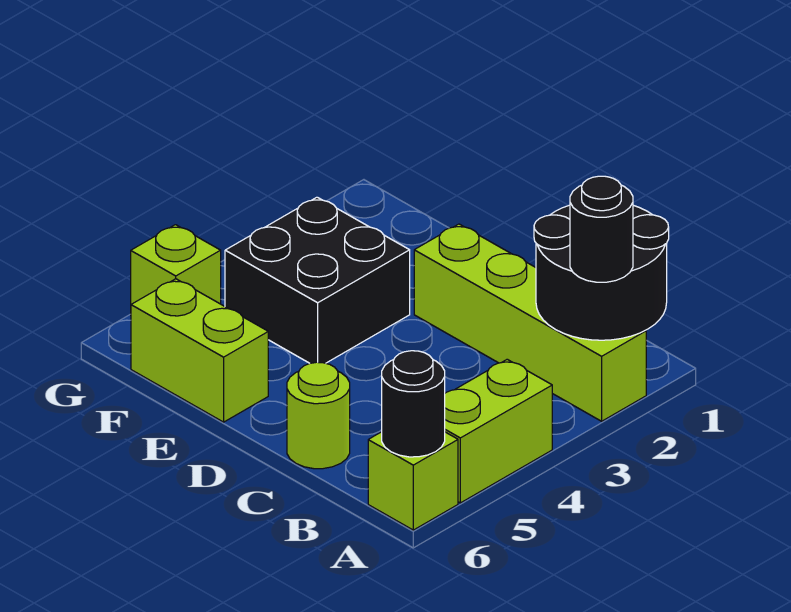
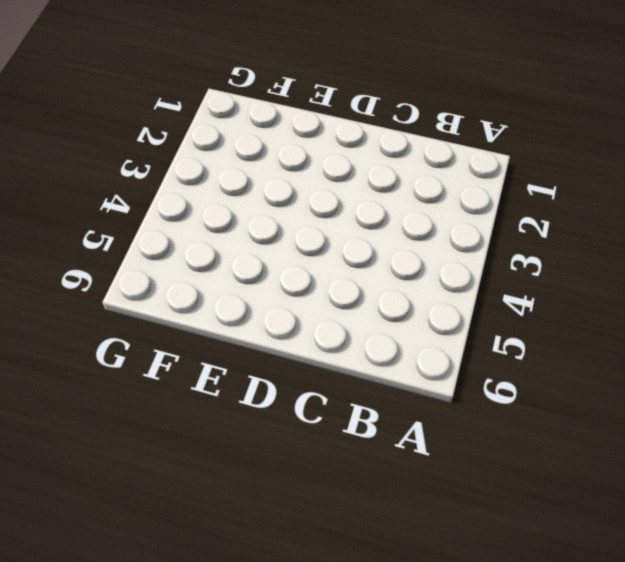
none -> lime brick A2:D2 level 1
none -> lime brick A4:A5 level 1

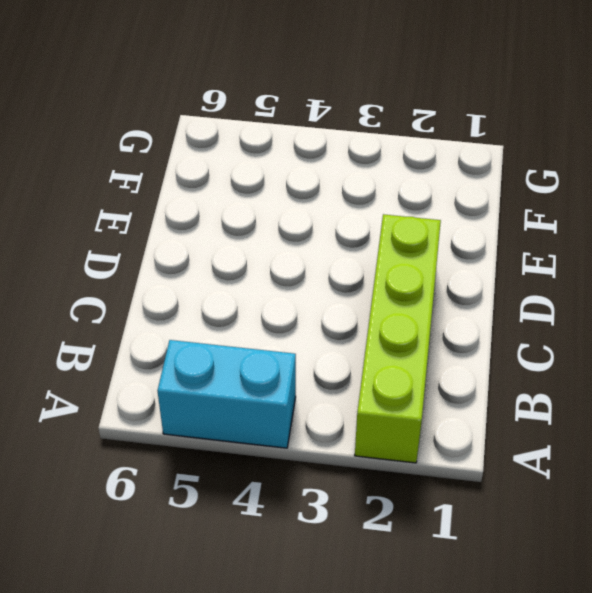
cyan brick A4:A5 level 1 -> lime brick A4:A5 level 1
none -> lime brick A6 level 1
none -> lime round brick C6 level 1

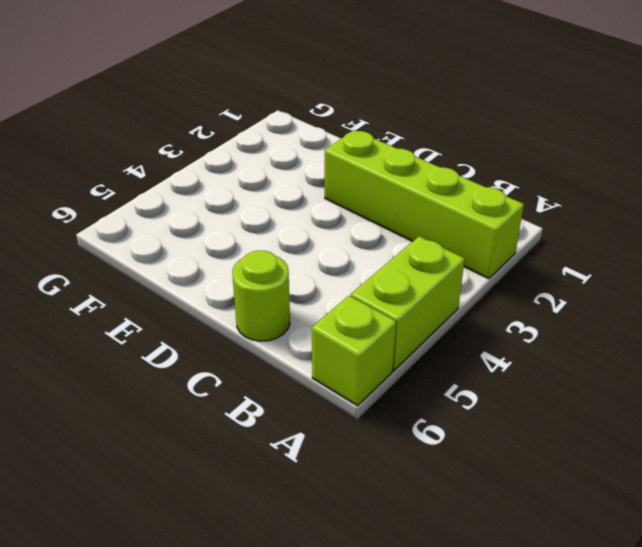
none -> black brick E3:F4 level 1
none -> lime brick E6:F6 level 1

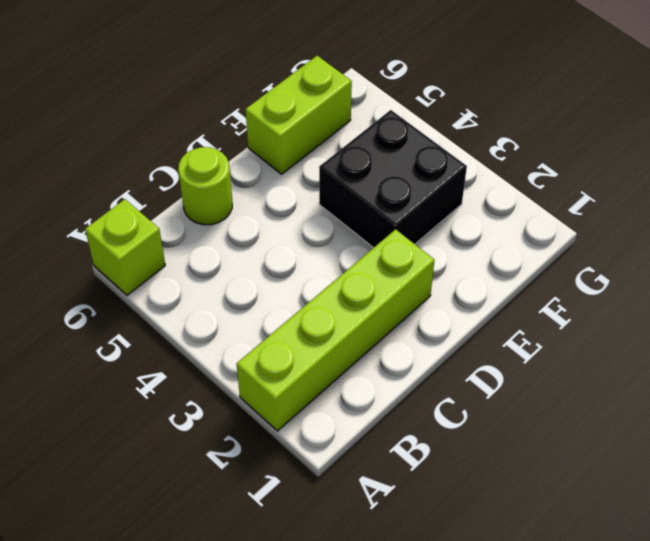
none -> lime brick A4:A5 level 1
none -> lime brick G5 level 1

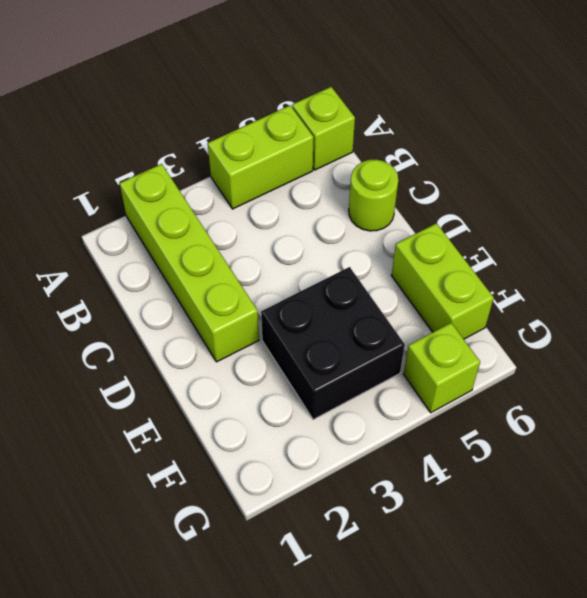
none -> black round brick A1:B2 level 2
none -> black round brick A6 level 2

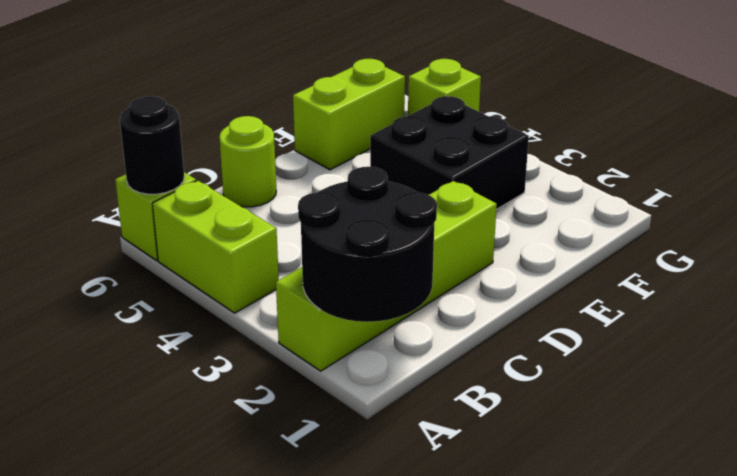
none -> black round brick A2 level 3

